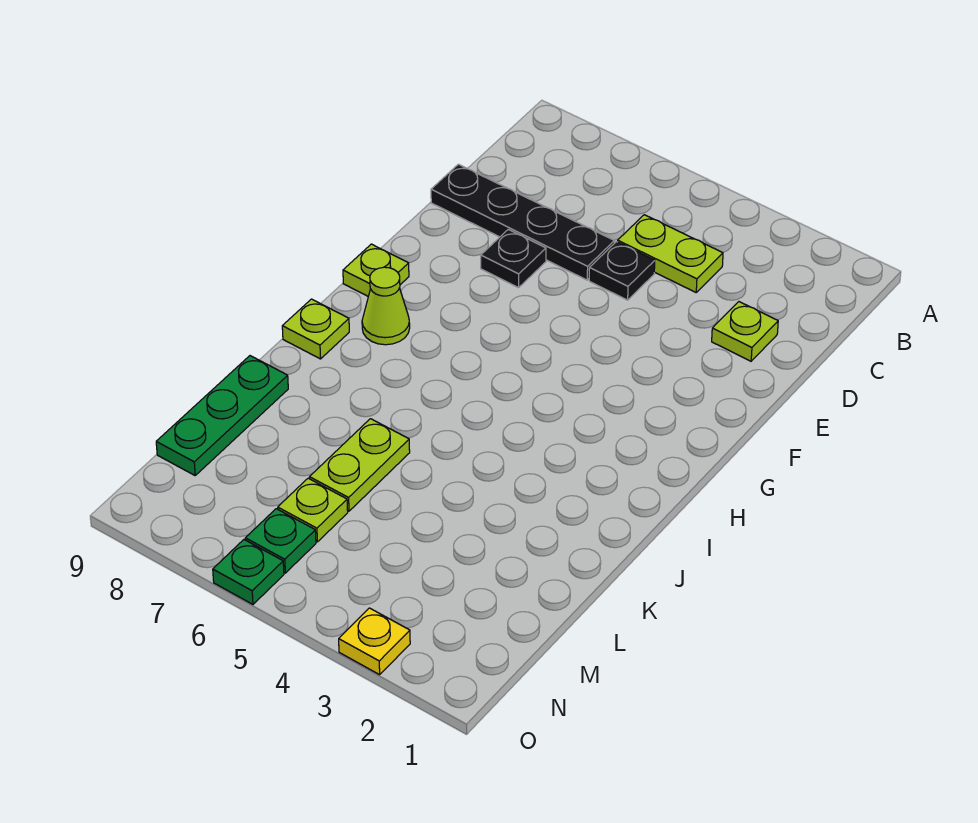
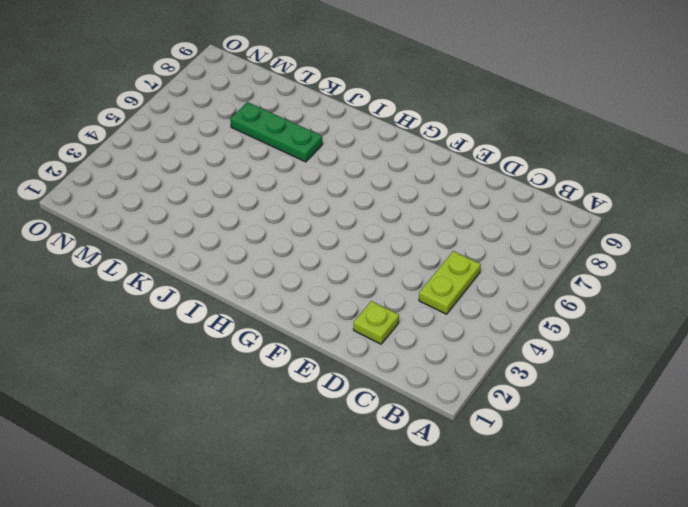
green plate J7:L7 level 1 -> green plate K9:M9 level 1
none -> black plate D5 level 1
none -> black plate D6:D9 level 1
none -> black plate E7 level 1

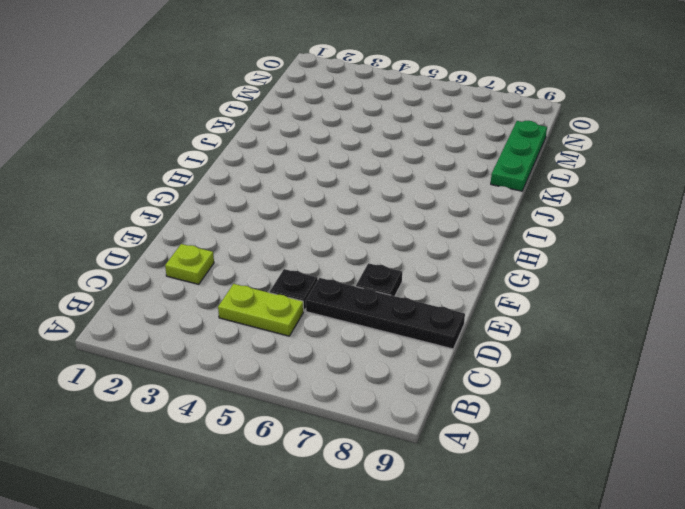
none -> lime plate G9 level 1
none -> lime cone H8 level 1
none -> lime plate I9 level 1

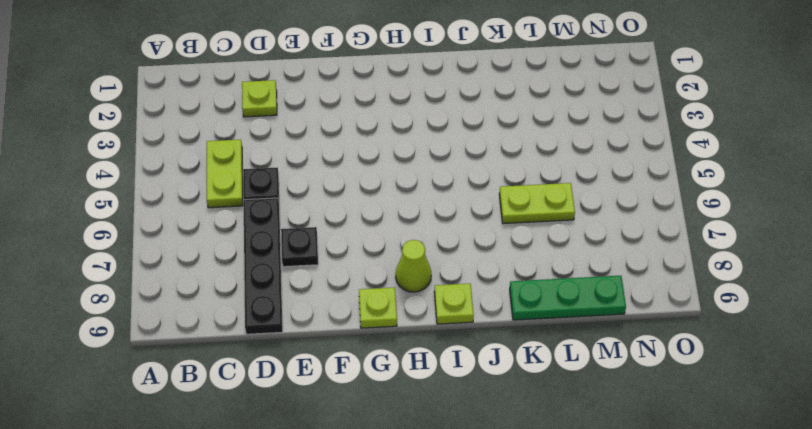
none -> lime plate M6 level 1
none -> green plate N6 level 1
none -> yellow plate O3 level 1

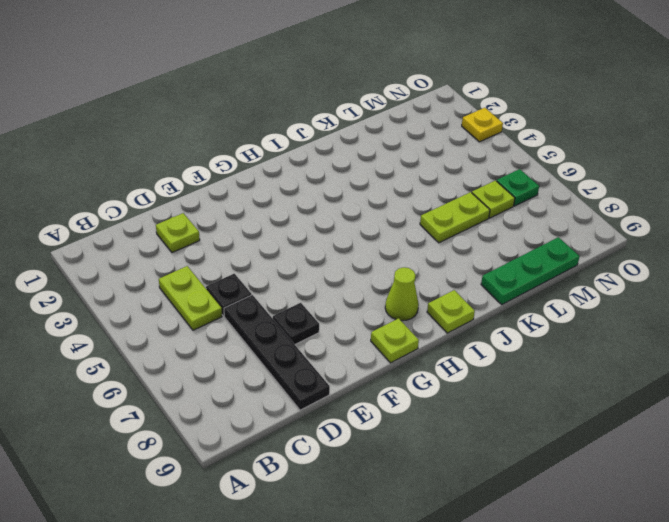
none -> green plate O6 level 1

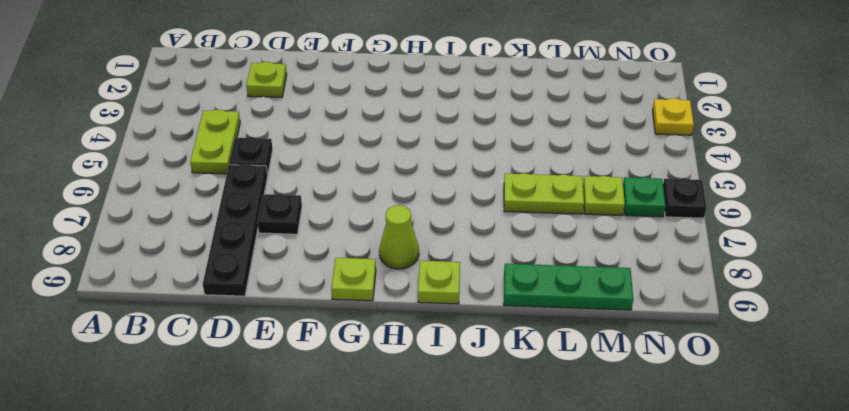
black plate O6 level 1 -> green plate O6 level 1

